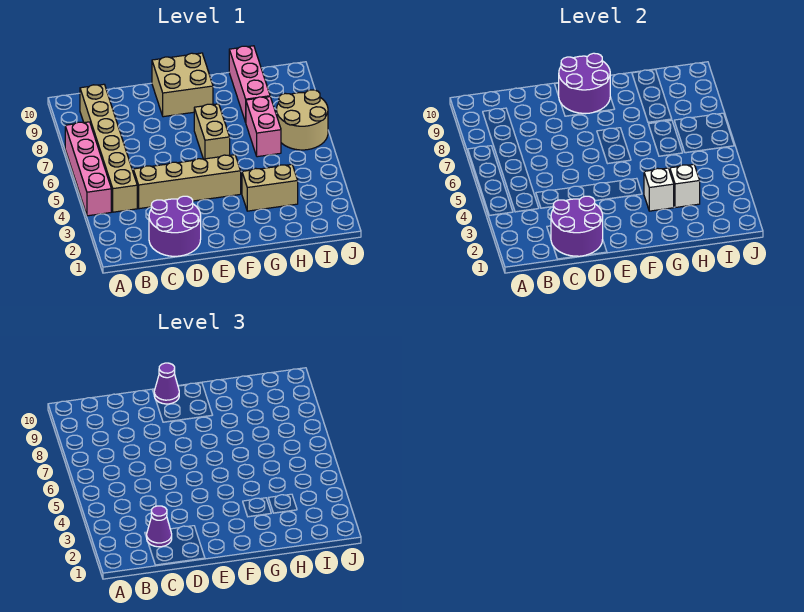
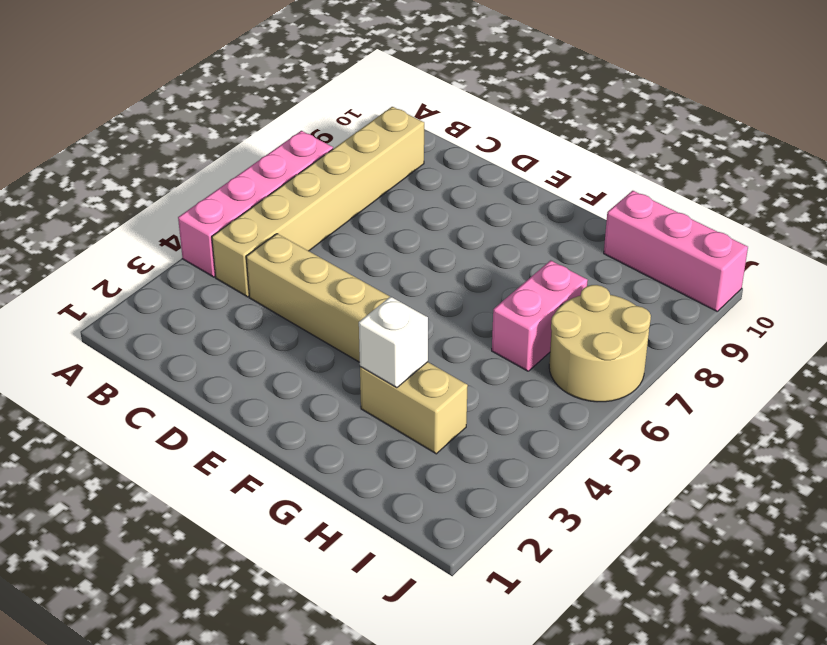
pink brick H10:J10 level 1 -> pink brick H8:H10 level 1
none -> purple round brick C1:D2 level 1
none -> tan brick E9:F10 level 1
none -> tan brick F6:F7 level 1

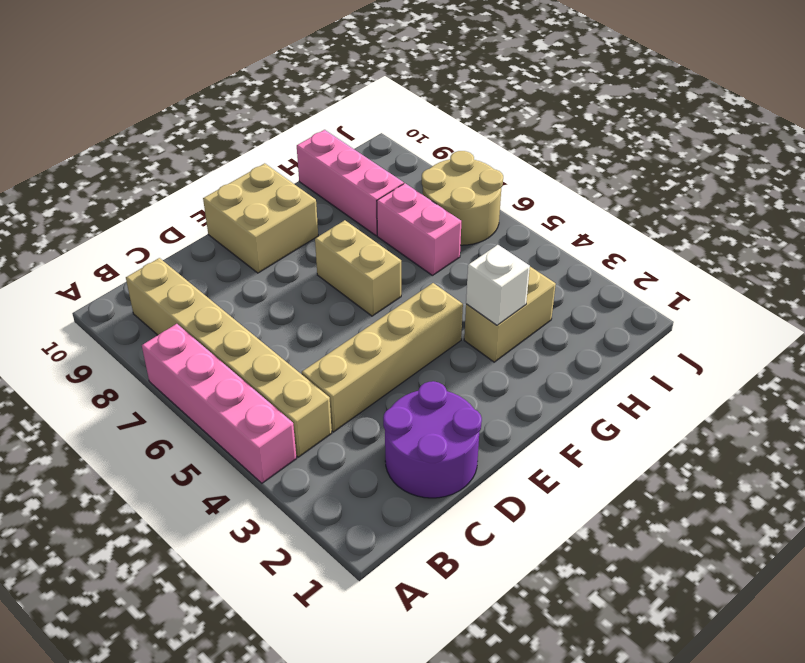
none -> purple round brick C1:D2 level 2
none -> purple round brick E9:F10 level 2
none -> white brick H3 level 2

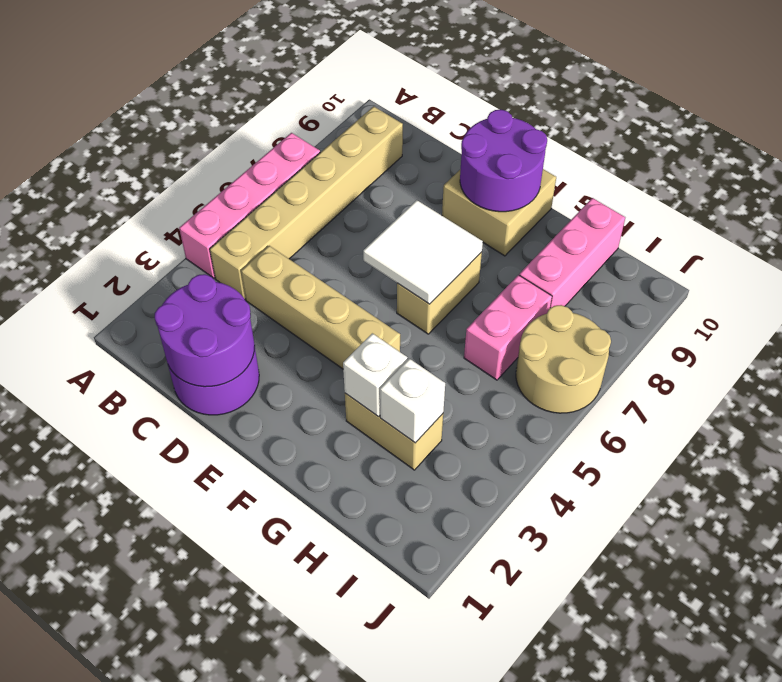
white tile E6:F7 level 2 -> none
none -> purple cone C2 level 3
none -> purple cone E10 level 3

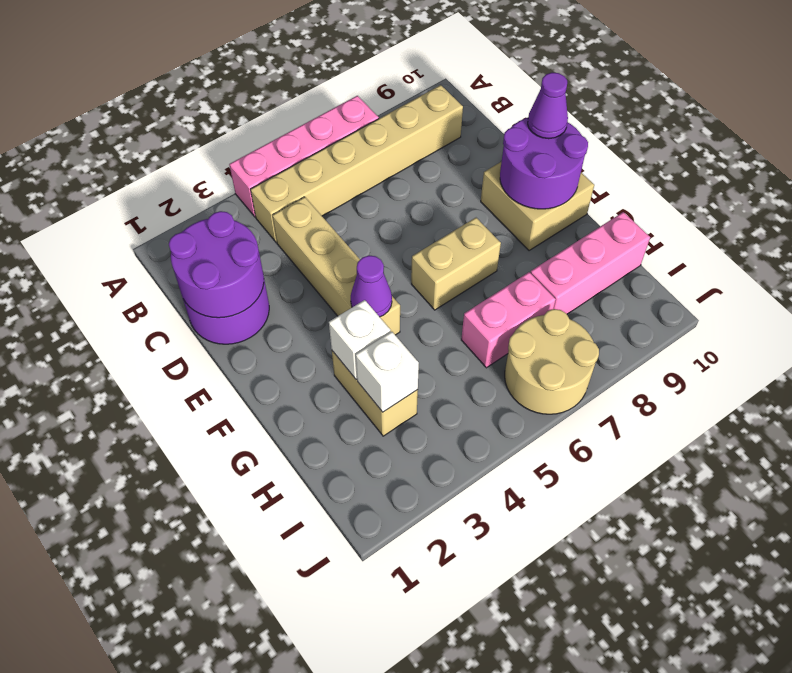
purple cone F4 level 2 -> purple cone C2 level 3

